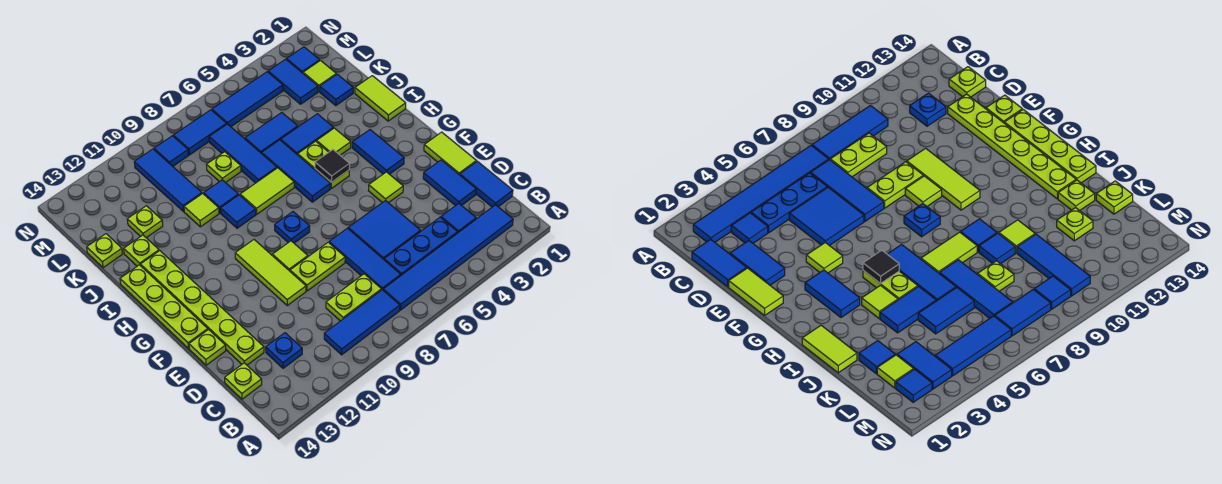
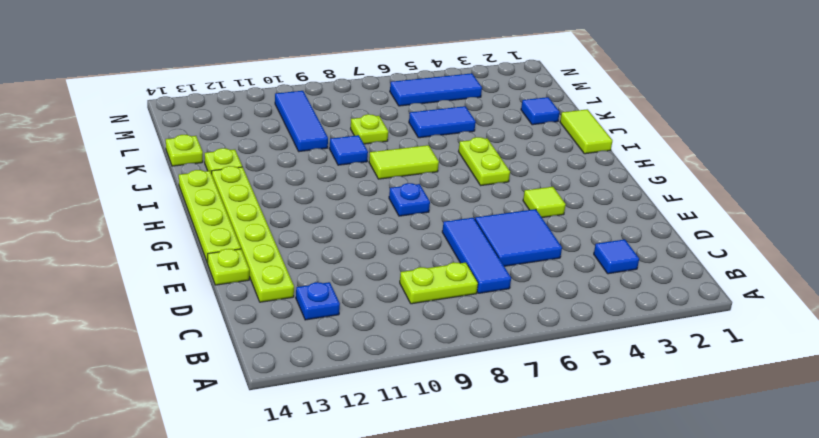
none -> blue tile B2:B7 level 1
none -> blue tile B8:B10 level 1
none -> blue tile C1:D1 level 1
none -> blue plate C4:C6 level 1

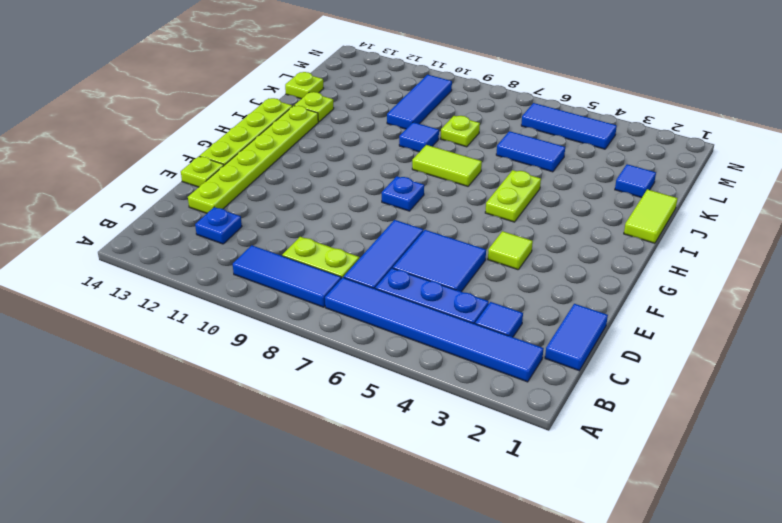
none -> lime plate C14 level 1
none -> blue tile D2:E2 level 1
none -> lime tile E1:F1 level 1
none -> lime plate E8:E9 level 1

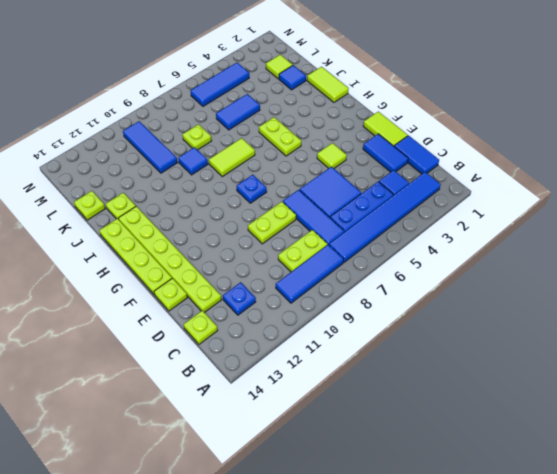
none -> lime tile E10:G10 level 1
none -> lime tile F9 level 1
none -> blue tile G3:H3 level 1
none -> blue tile H6:J6 level 1

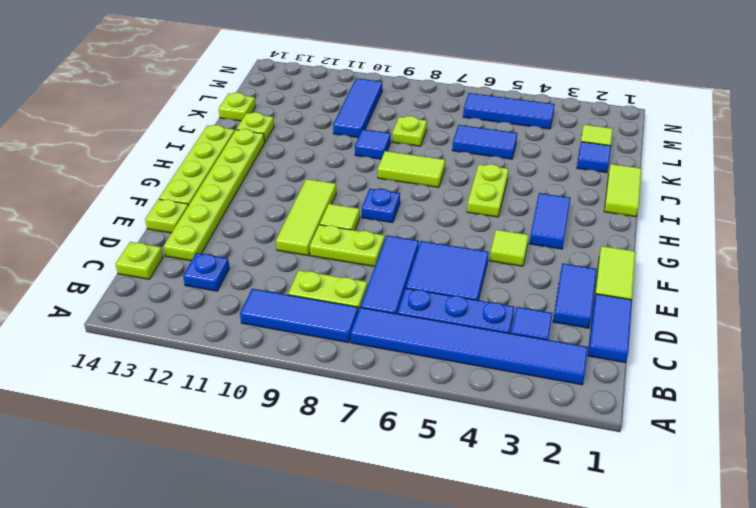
none -> blue tile H6:J6 level 1
none -> lime tile I4 level 1
none -> blue tile I9 level 1
none -> blue tile J4:J5 level 1

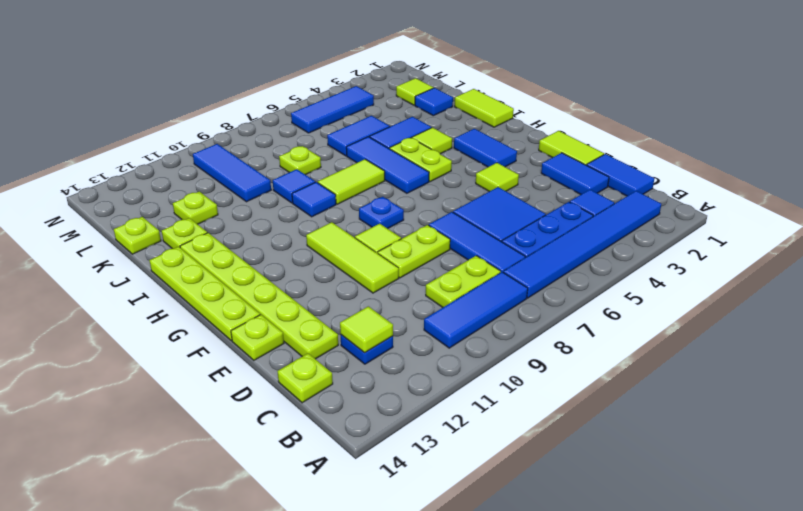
lime tile C12 level 2 -> lime tile J10 level 1
none -> blue tile J7:L7 level 1
none -> blue tile L3:M3 level 1
none -> blue tile M2 level 1
none -> blue tile M7:M8 level 1

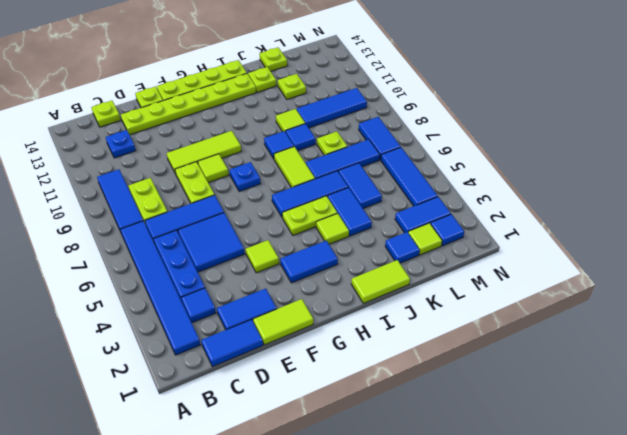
none -> blue tile M9 level 1
none -> black tile H5 level 2

